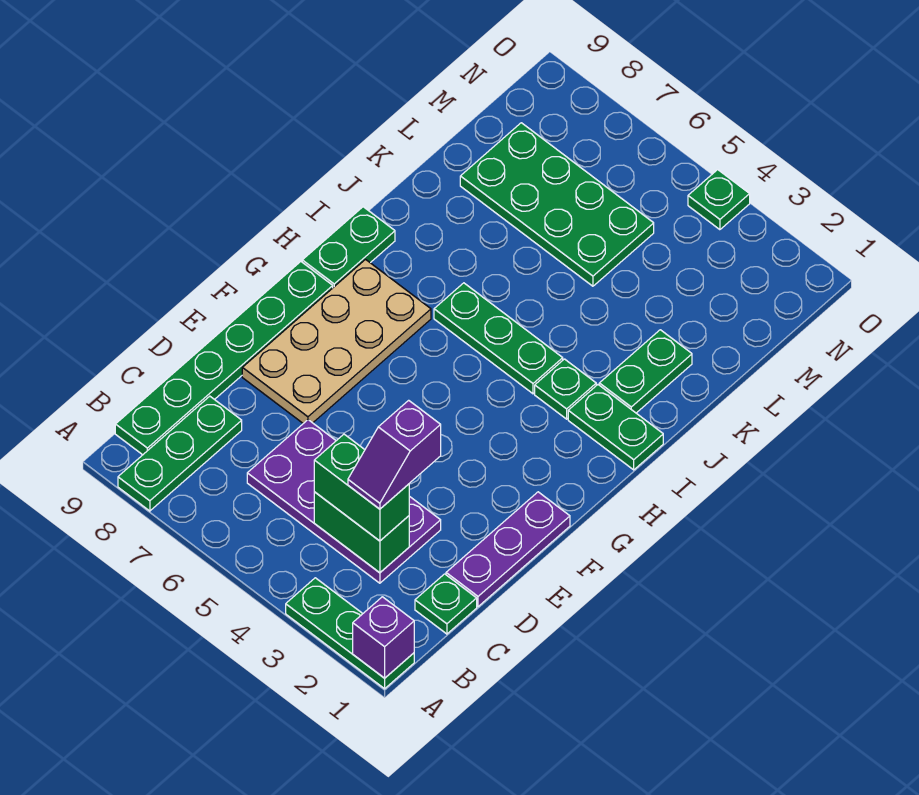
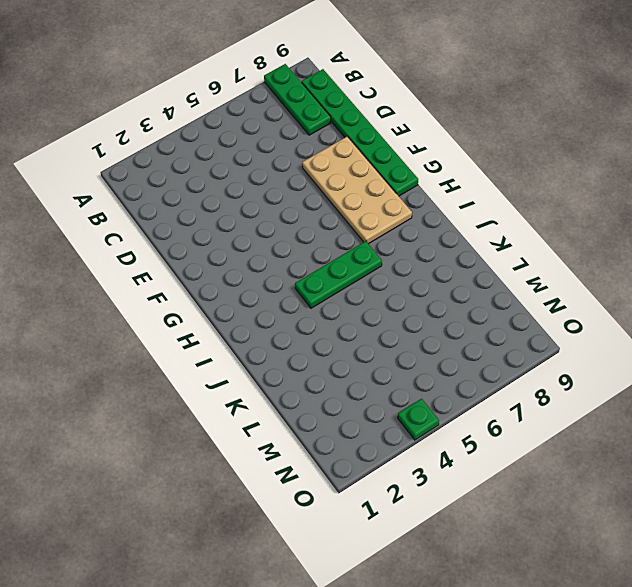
none -> green plate A1:A3 level 1
none -> green plate C1 level 1
none -> purple plate C3:D6 level 1

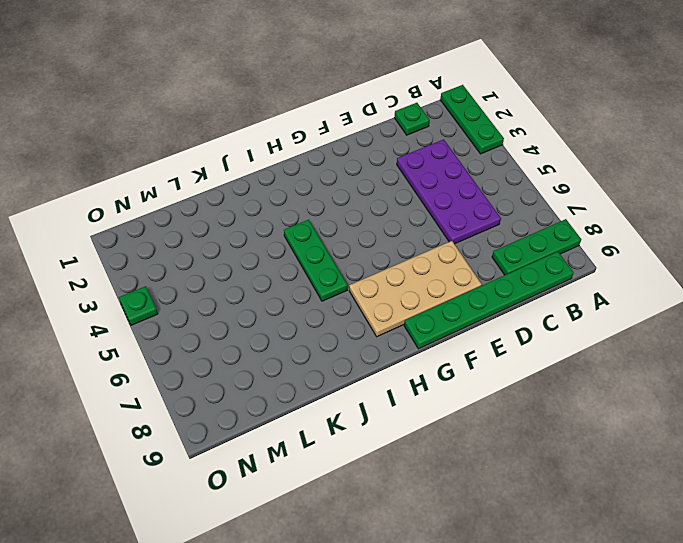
none -> purple plate D1:F1 level 1
none -> green plate H9:I9 level 1
none -> green plate I1:I2 level 1

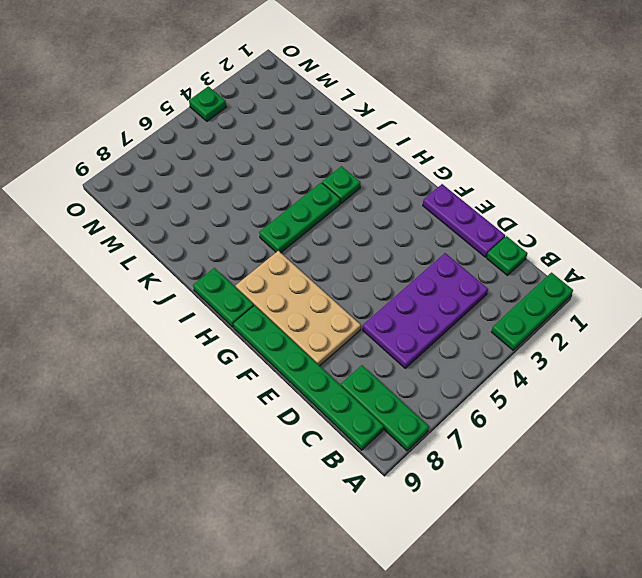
none -> green plate I1:I2 level 1
none -> green plate J2:K2 level 1
none -> green plate L5:M8 level 1

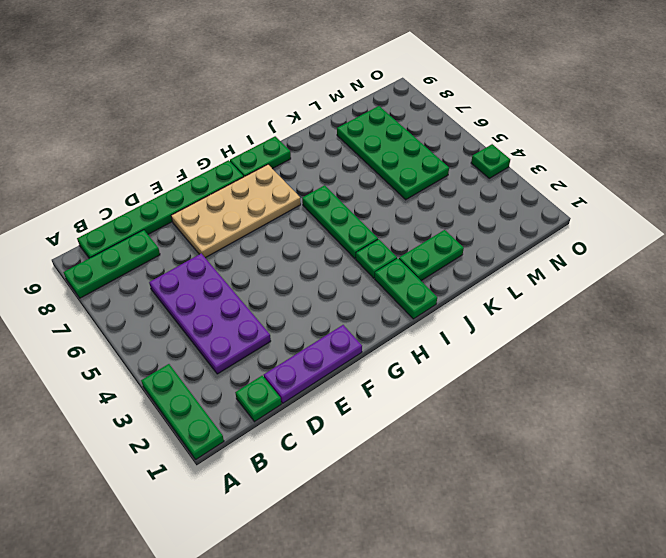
none -> purple brick A1 level 2
none -> green brick C3:C4 level 2
none -> green brick C3:C4 level 3

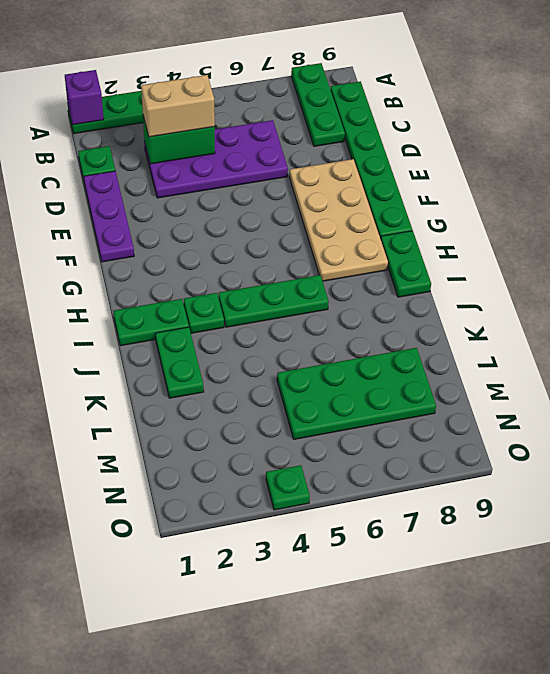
tan brick C3:C4 level 3 -> green brick C3:C4 level 3
none -> purple slope C3:D3 level 4 top D

